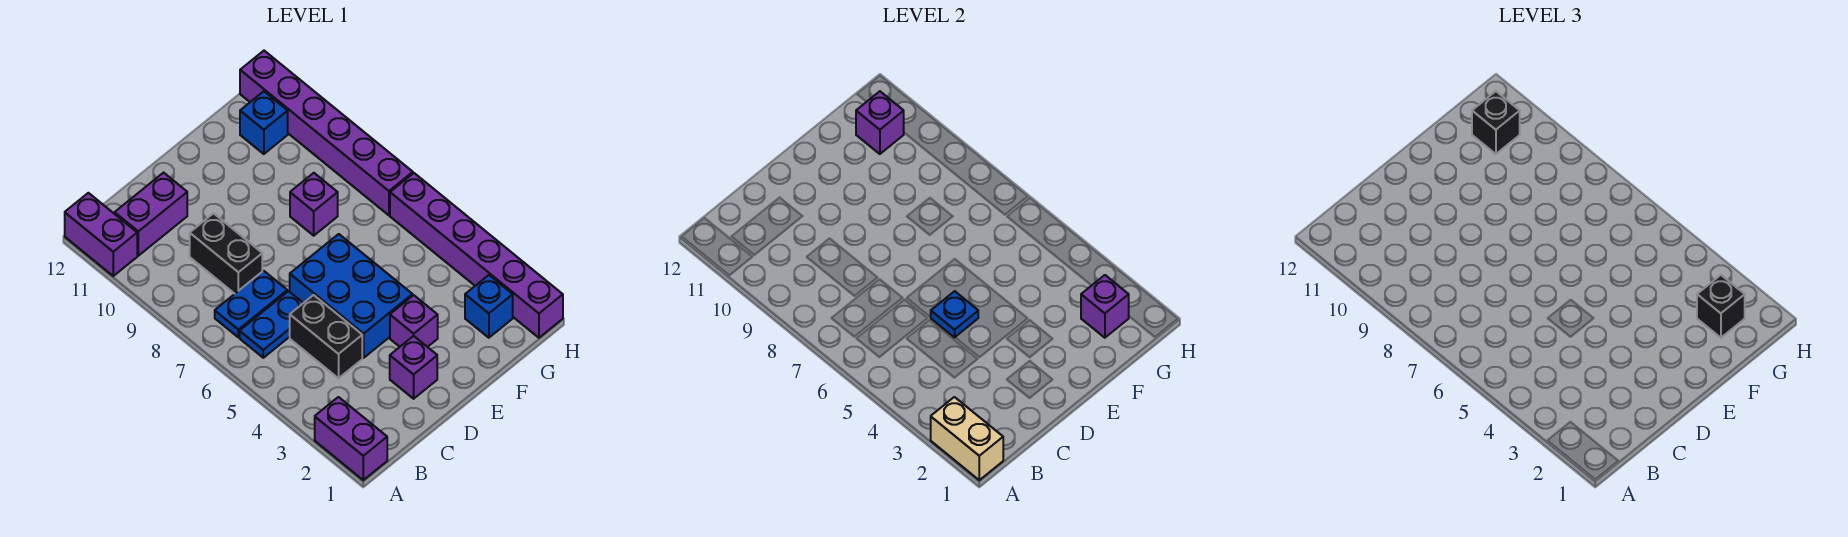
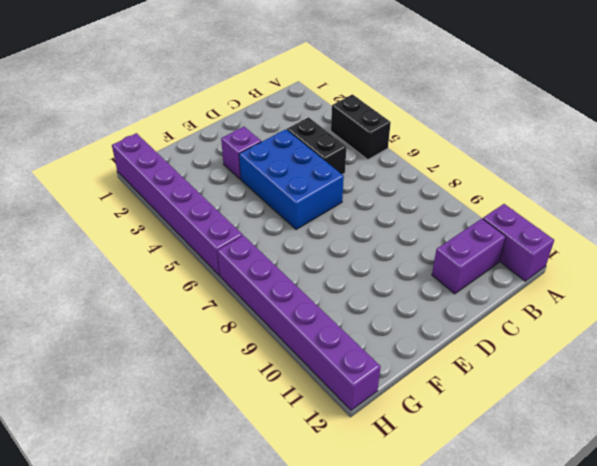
black brick A4:A5 level 1 -> black brick C8:C9 level 1
none -> purple brick A1:A2 level 1
none -> blue plate B6:C6 level 1
none -> blue plate B7:C7 level 1

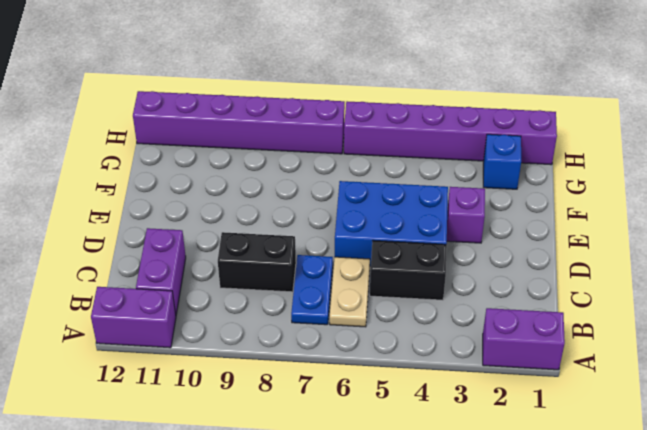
tan plate B6:C6 level 1 -> blue plate B6:C6 level 1
none -> purple brick D2 level 1
none -> purple brick F8 level 1
none -> blue brick G11 level 1

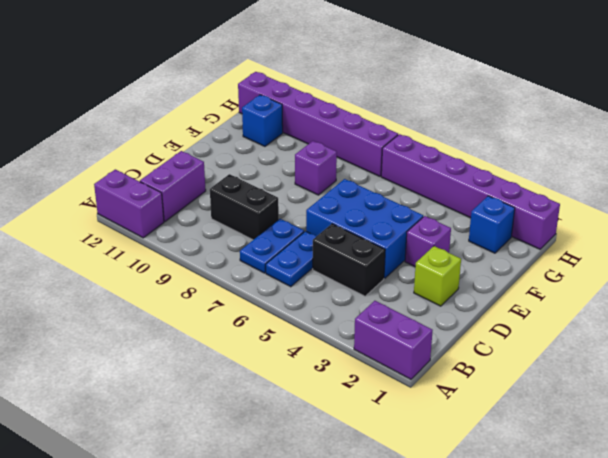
lime brick D2 level 1 -> purple brick D2 level 1
none -> tan brick A1:A2 level 2
none -> blue plate D5 level 2
none -> purple brick G2 level 2

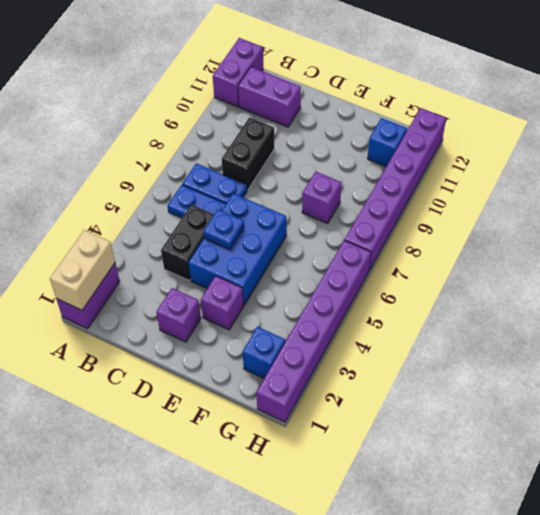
none -> purple brick G2 level 2
none -> purple brick G11 level 2
none -> black brick G2 level 3

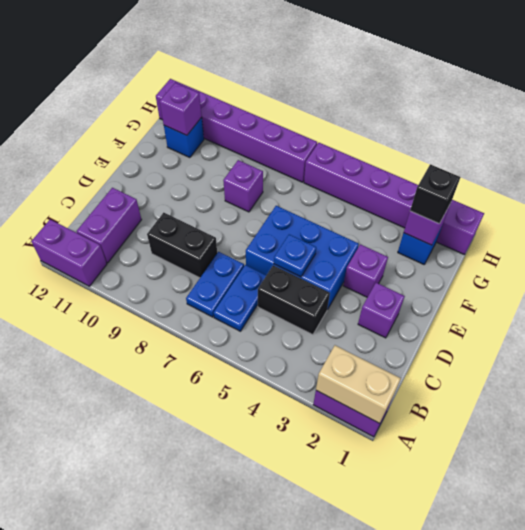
none -> black brick G11 level 3

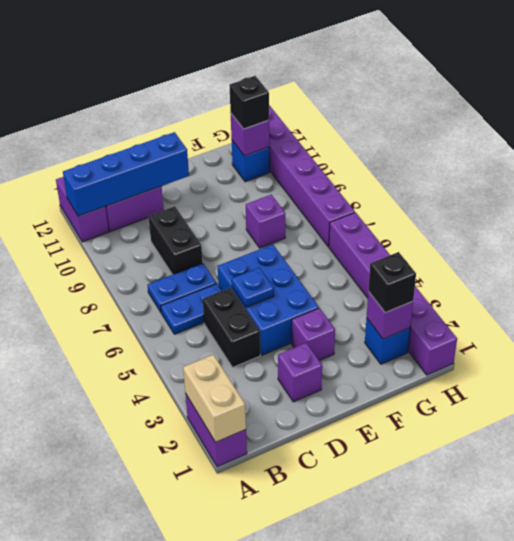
blue brick A11:D11 level 2 -> none

